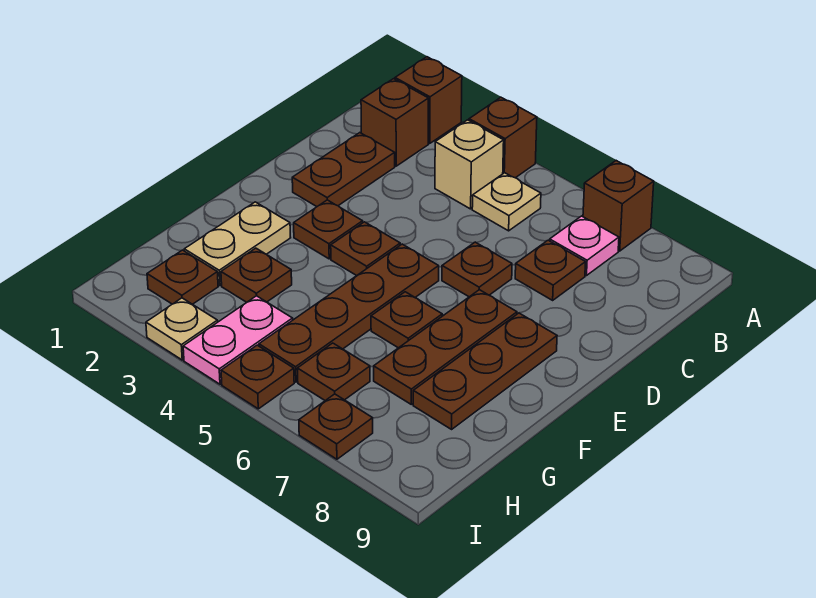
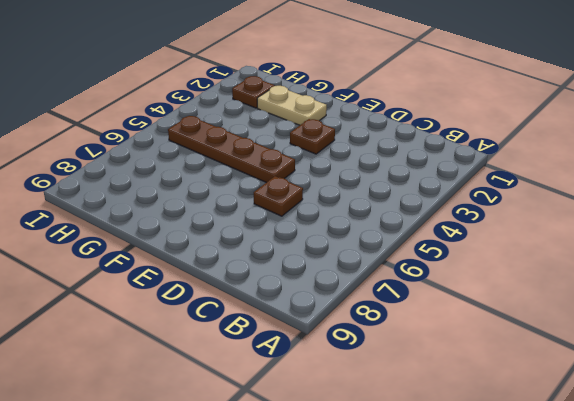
none -> brown brick A2 level 1
none -> brown brick A4 level 1
none -> brown brick A7 level 1

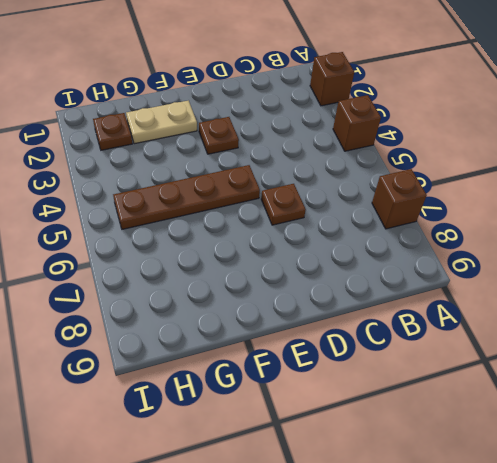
none -> brown brick B2 level 1
none -> tan brick B4 level 1
none -> tan plate B5 level 1

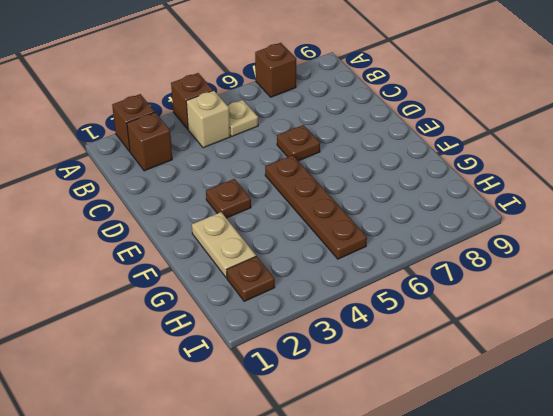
none -> pink plate B7 level 1
none -> brown plate C2:D2 level 1
none -> brown plate C7 level 1

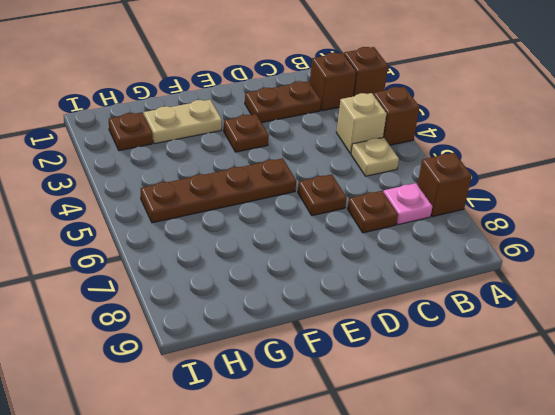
none -> brown plate E4 level 1
none -> brown plate E7:G7 level 1
none -> brown plate E8:G8 level 1

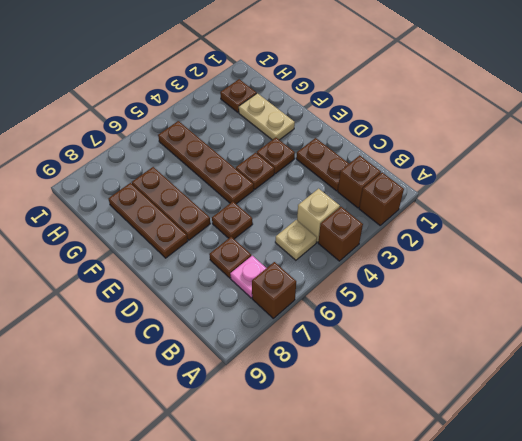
none -> brown plate F6 level 1
none -> brown plate G3 level 1
none -> pink plate H4:I4 level 1

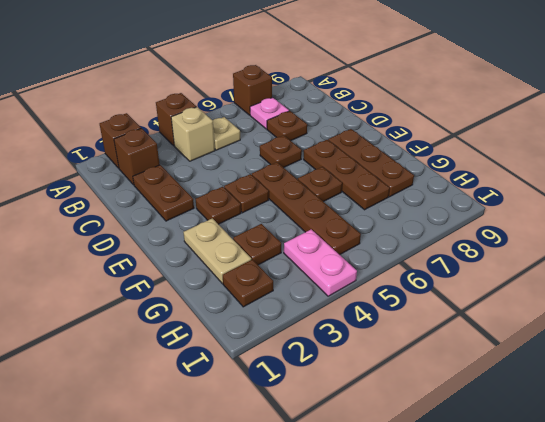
none -> brown plate H6 level 1
none -> tan plate I3 level 1
none -> brown plate I5 level 1

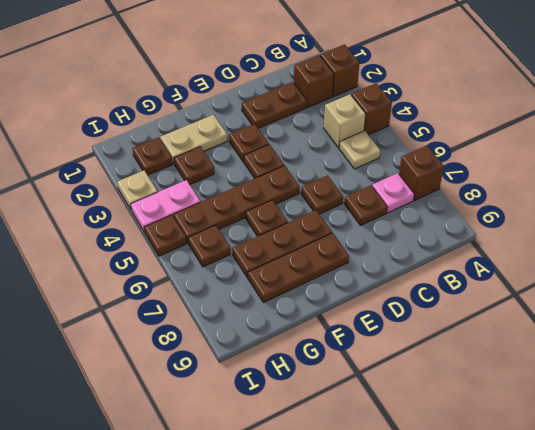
none -> brown plate I7 level 1

